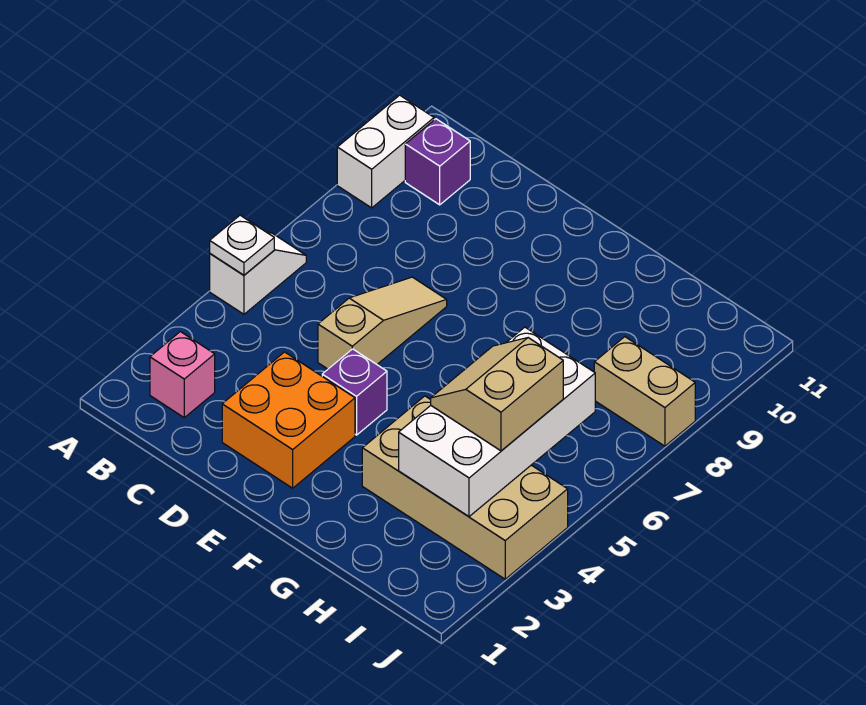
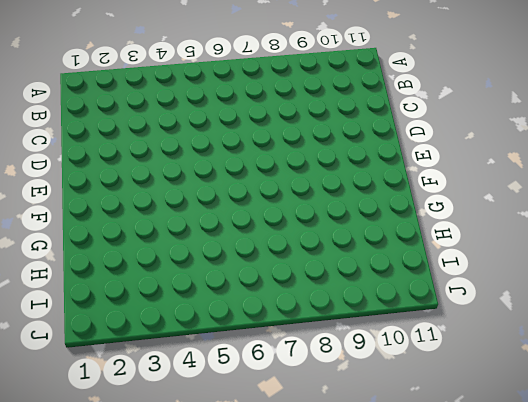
none -> white slope A5:A6 level 1 top 5
none -> white brick A9:A10 level 1
none -> pink brick B2 level 1

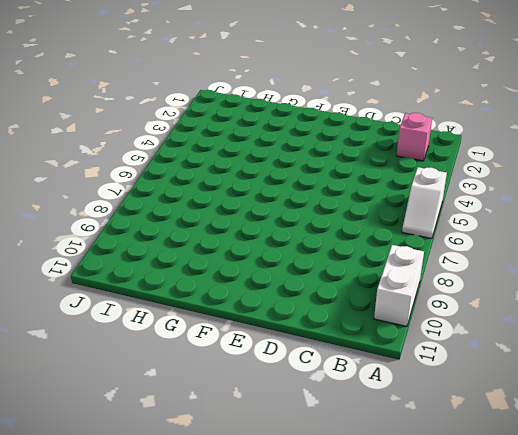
none -> purple brick B10 level 1
none -> orange brick D2:E3 level 1
none -> tan slope D5:D7 level 1 top 5

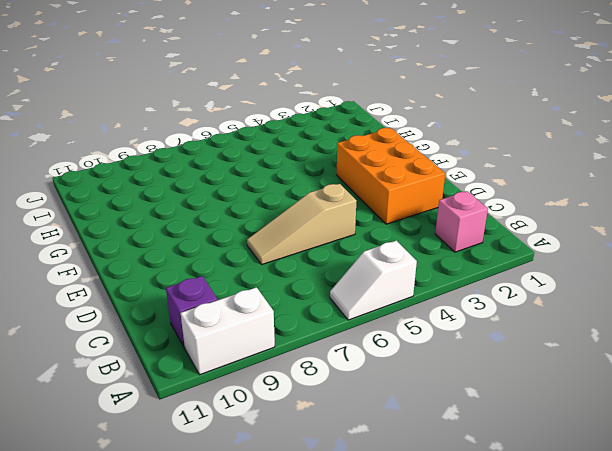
orange brick D2:F3 level 1 -> orange brick D2:E3 level 1
none -> purple brick E4 level 1
none -> tan brick G3:J4 level 1
none -> tan brick I8:J8 level 1

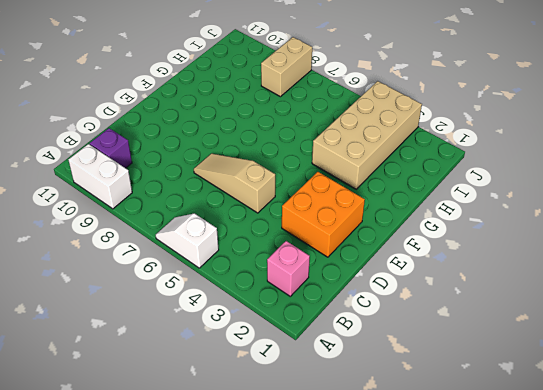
none -> purple brick E4 level 1
none -> white plate A5 level 2
none -> white brick H3:I6 level 2

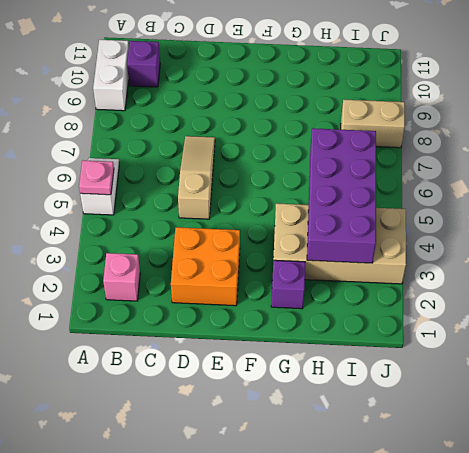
pink plate A5 level 2 -> white plate A5 level 2
purple brick G2 level 1 -> purple brick E4 level 1
purple brick H3:I6 level 2 -> white brick H3:I6 level 2
none -> tan slope H4:I5 level 3 top I

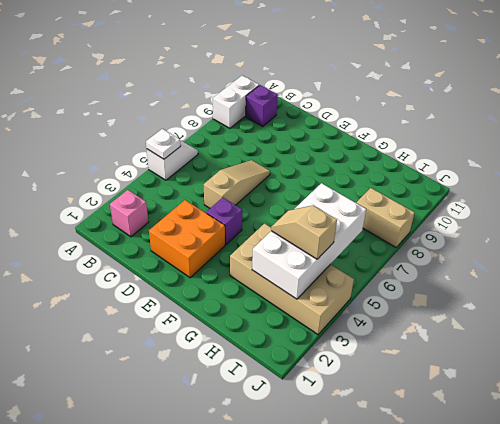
tan slope H4:I4 level 3 top I -> tan slope H4:I5 level 3 top I

